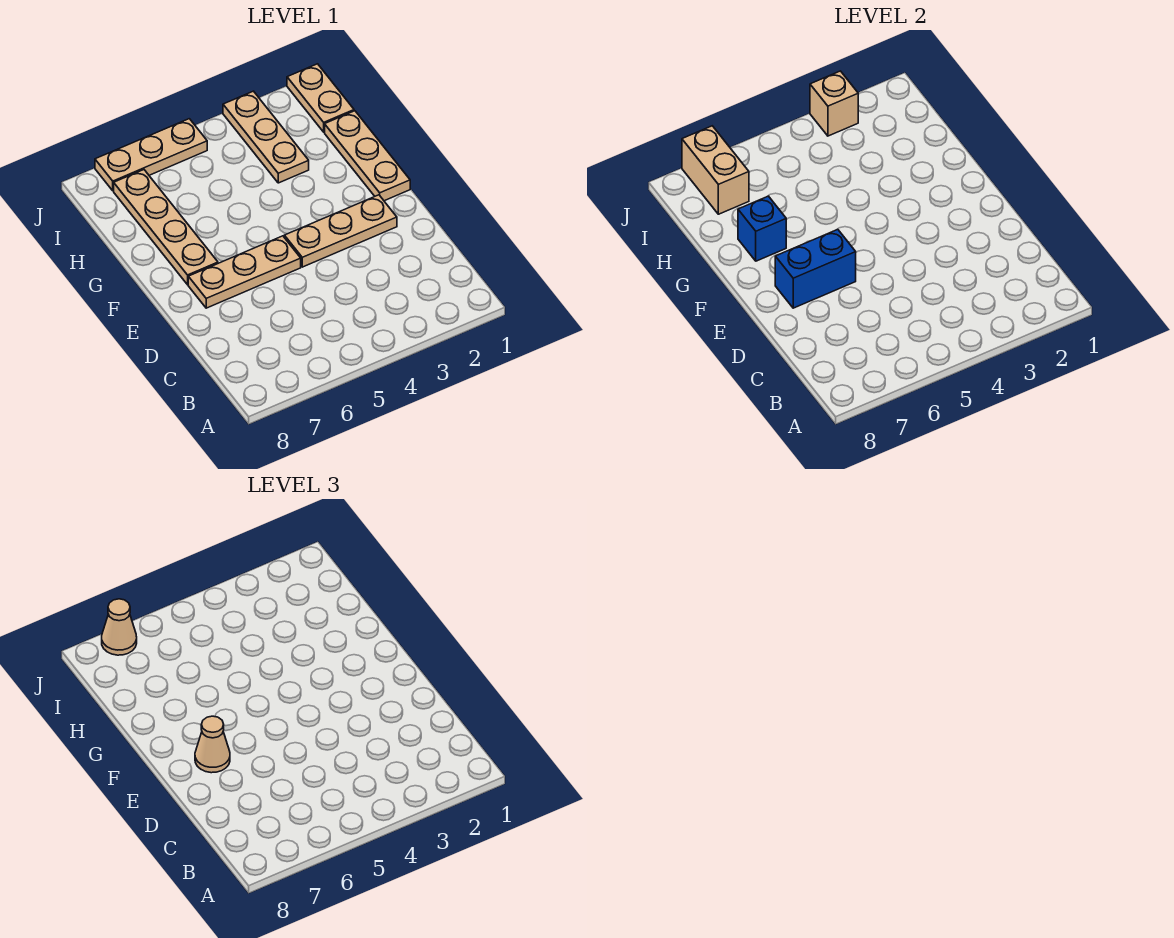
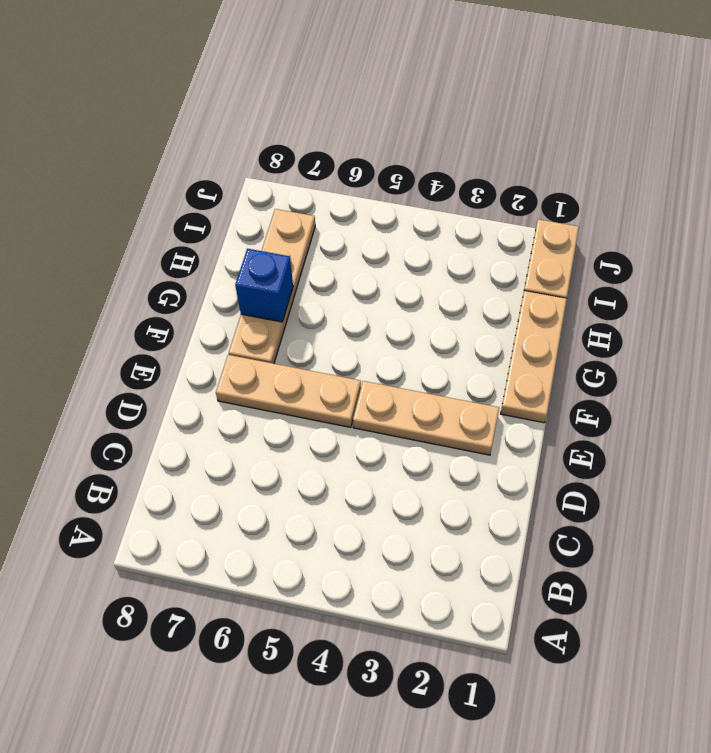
none -> tan plate H3:J3 level 1
none -> tan plate J5:J7 level 1
none -> blue brick E6:E7 level 2

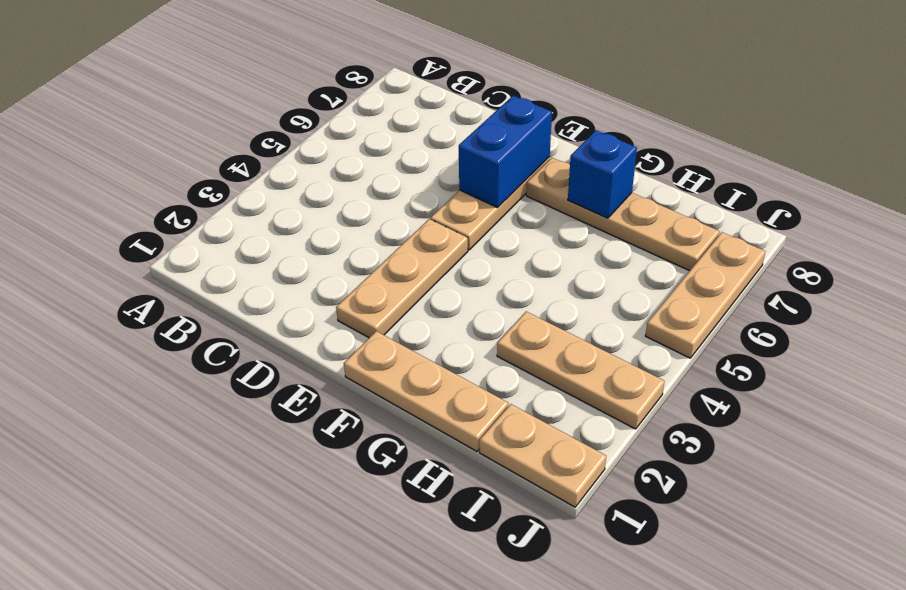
none -> tan brick I7:J7 level 2
none -> tan brick J3 level 2
none -> tan cone E7 level 3

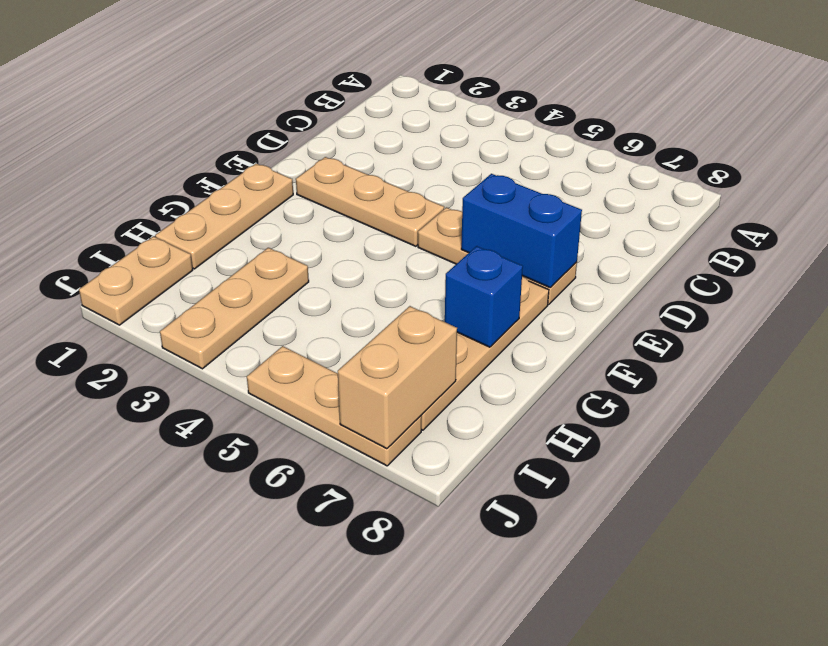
none -> tan brick J3 level 2
none -> tan cone E7 level 3
none -> tan cone J7 level 3

